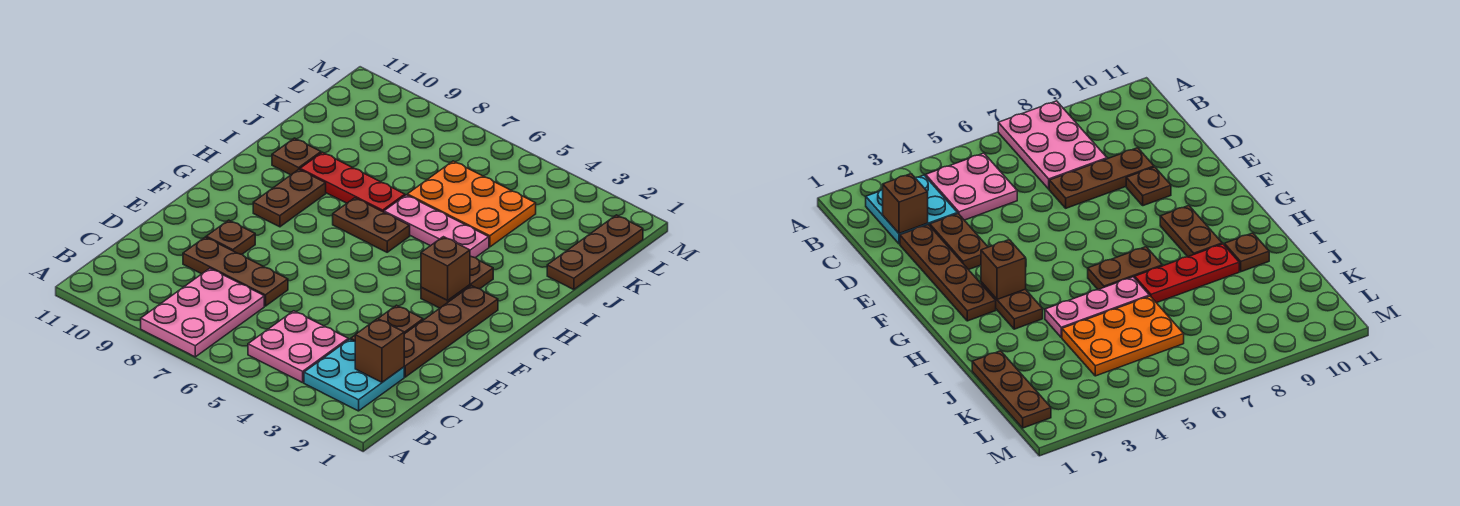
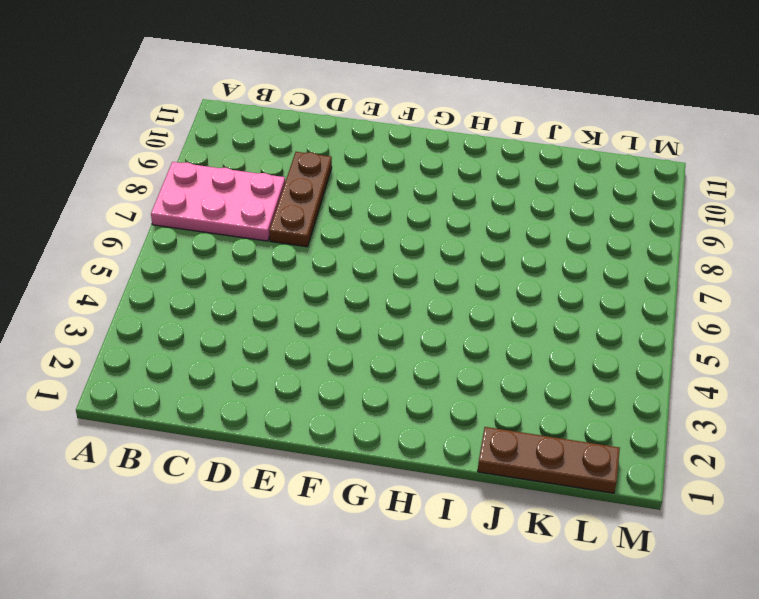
none -> cyan plate B2:C3 level 1
none -> pink plate B4:C5 level 1
none -> brown plate D2:G2 level 1

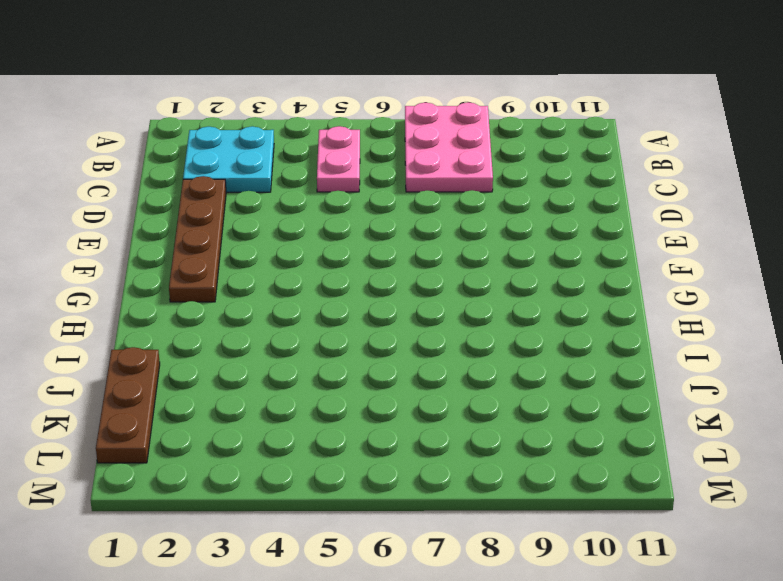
pink plate B5:C5 level 1 -> pink plate B4:C5 level 1
none -> brown plate D3:E3 level 1
none -> brown plate D7:D9 level 1
none -> brown plate E9 level 1

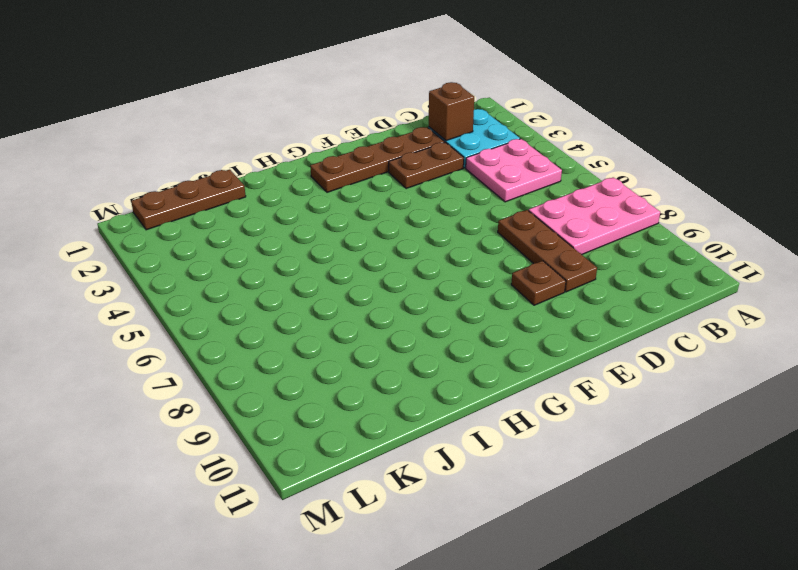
none -> brown plate G3:H3 level 1
none -> brown plate G9:H9 level 1
none -> brown plate H6:H7 level 1

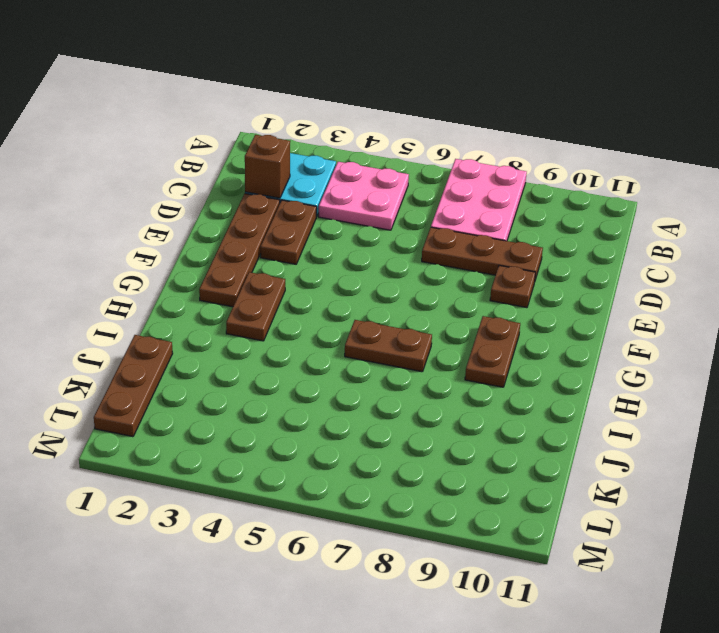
none -> pink plate I4:I6 level 1
none -> red plate I7:I9 level 1
none -> brown plate I10 level 1

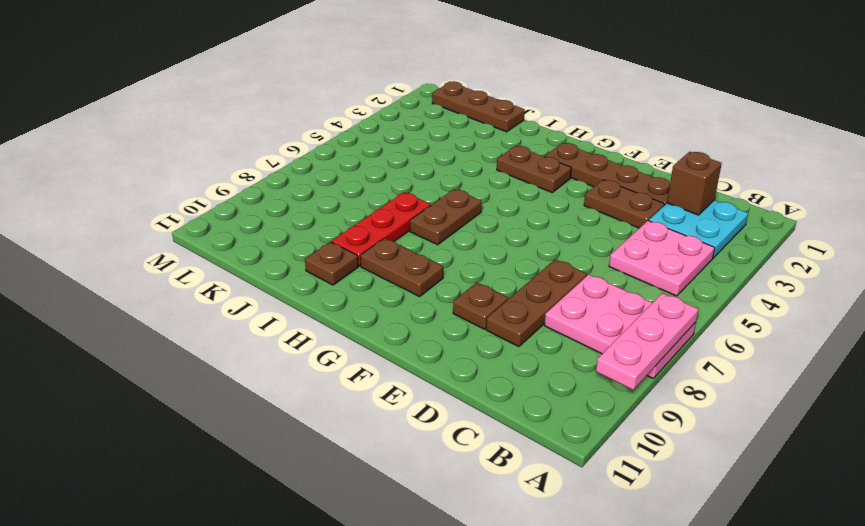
pink plate A7:A9 level 2 -> pink plate I4:I6 level 1
none -> orange plate J4:K6 level 1
none -> brown brick G3 level 2

